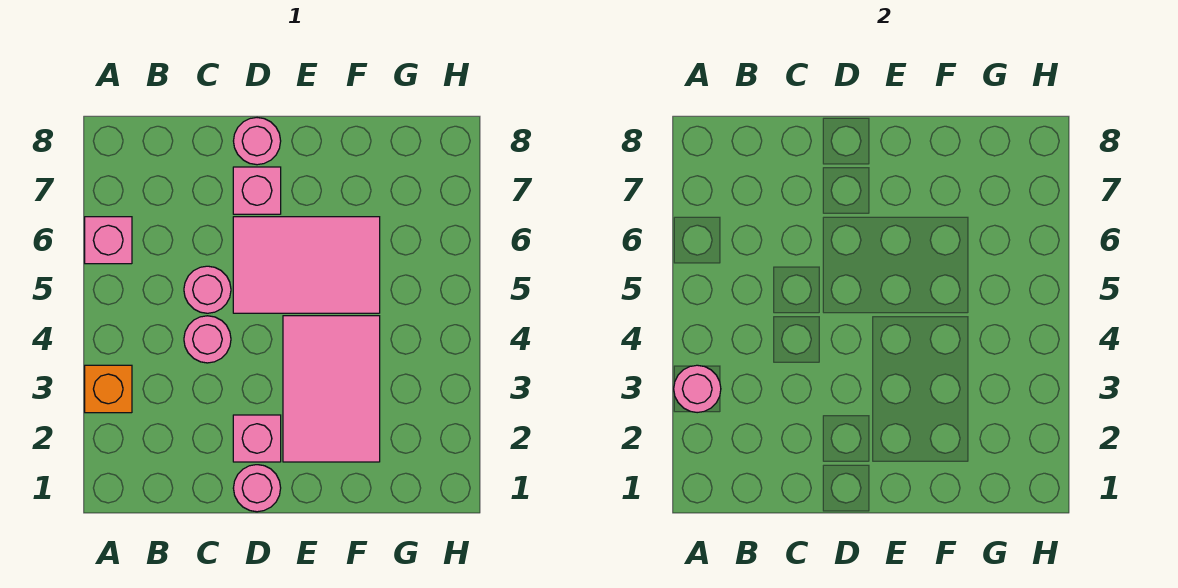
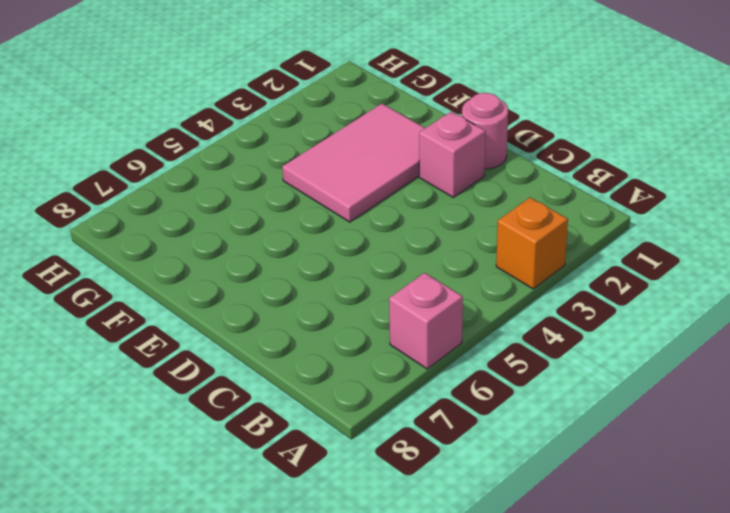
none -> pink round brick C4 level 1
none -> pink round brick C5 level 1

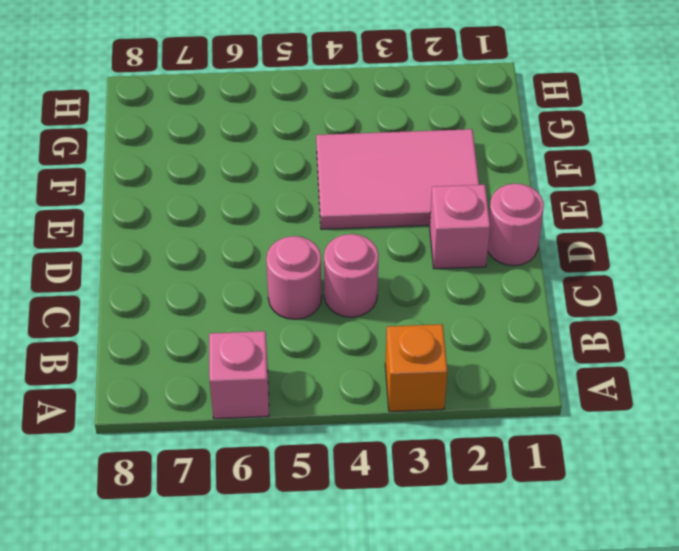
none -> pink tile D5:F6 level 1
none -> pink brick D7 level 1

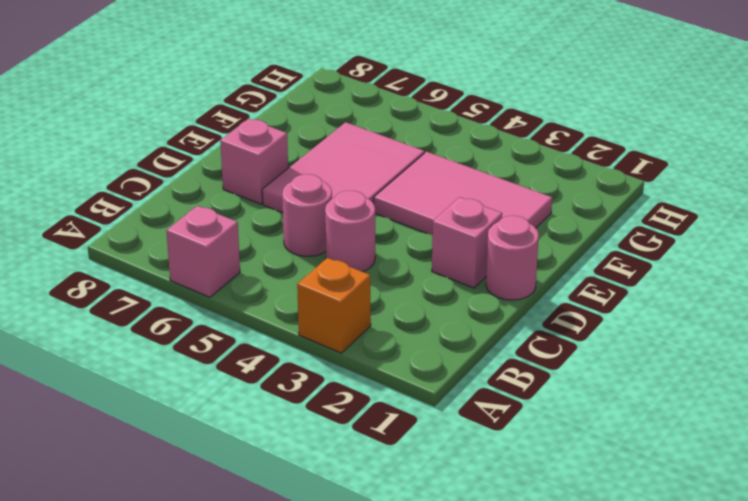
none -> pink round brick D8 level 1
none -> pink round brick A3 level 2

